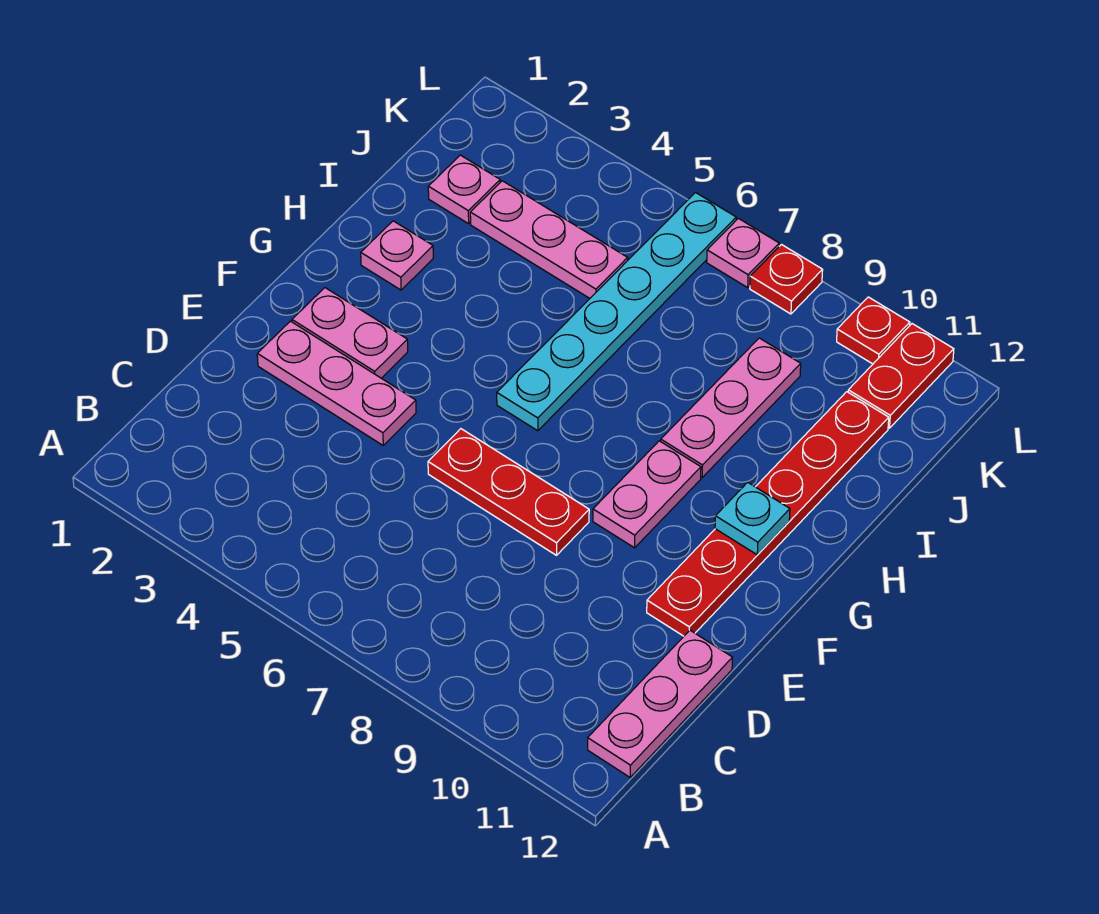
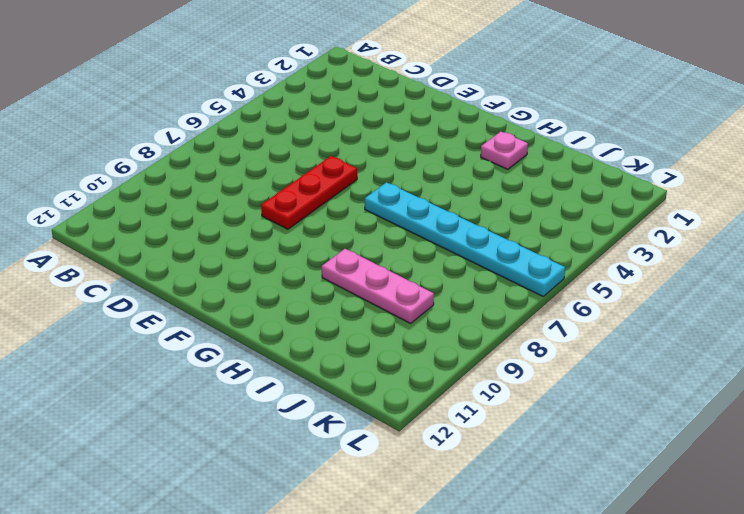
none -> pink plate B12:D12 level 1
none -> pink plate E2:E4 level 1
none -> red plate E11:J11 level 1

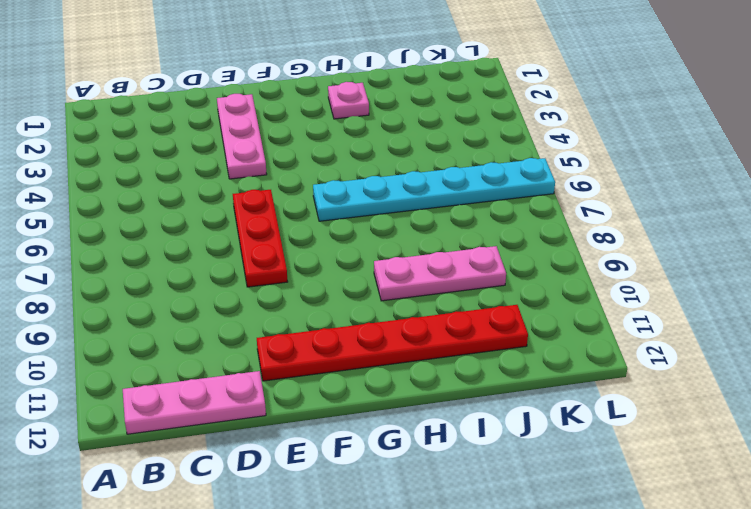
none -> pink plate F2:F3 level 1
none -> pink plate F9:G9 level 1
none -> pink plate J2 level 1

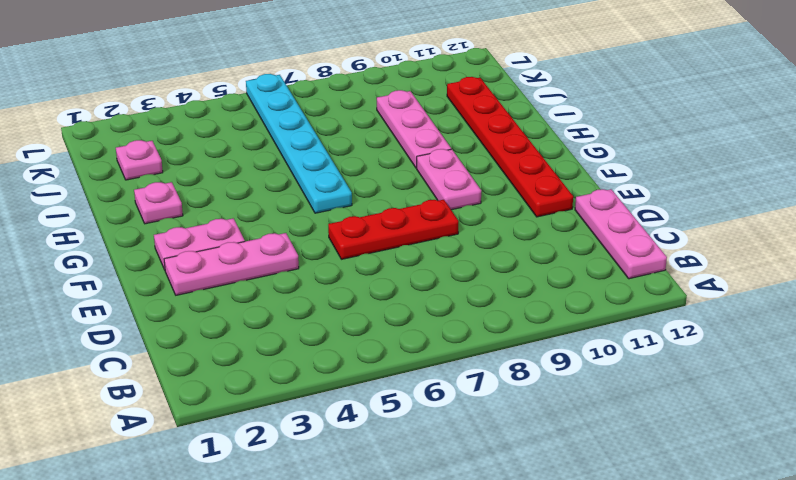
none -> pink plate J3:J5 level 1
none -> red plate K11:L11 level 1
none -> pink plate L7 level 1

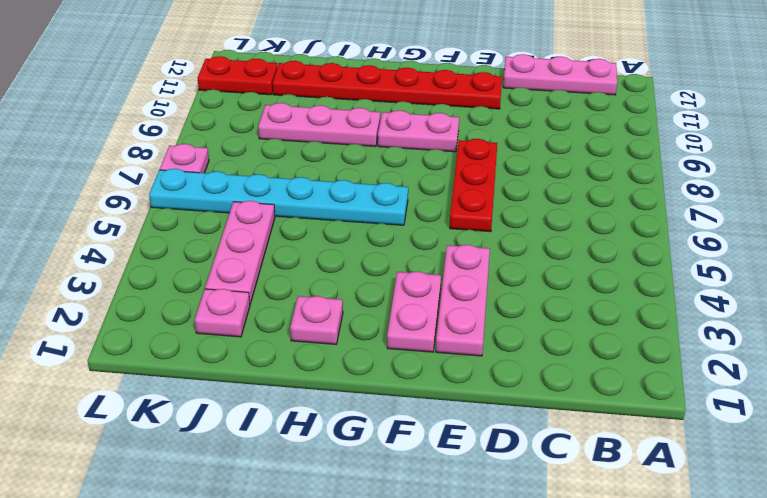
none -> red plate L8 level 1
none -> red plate L10 level 1
none -> cyan plate G11 level 2

